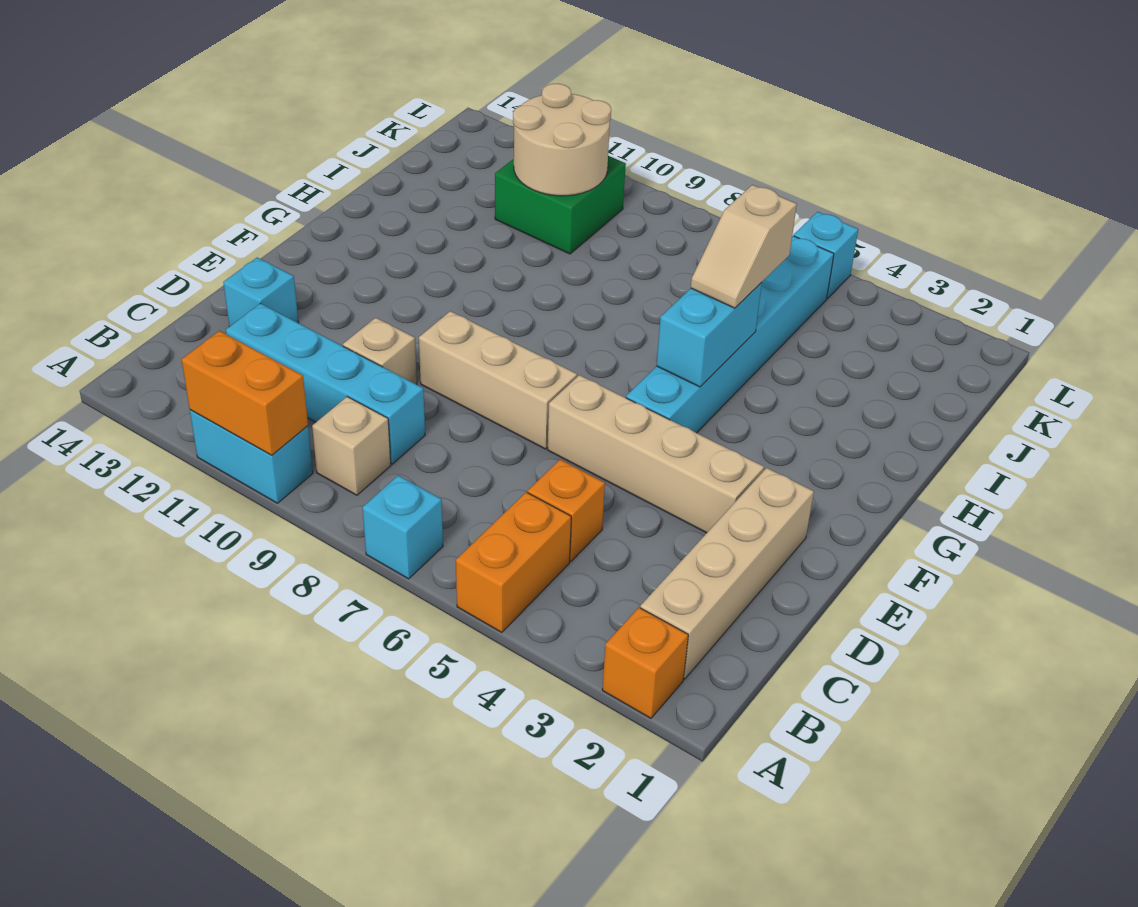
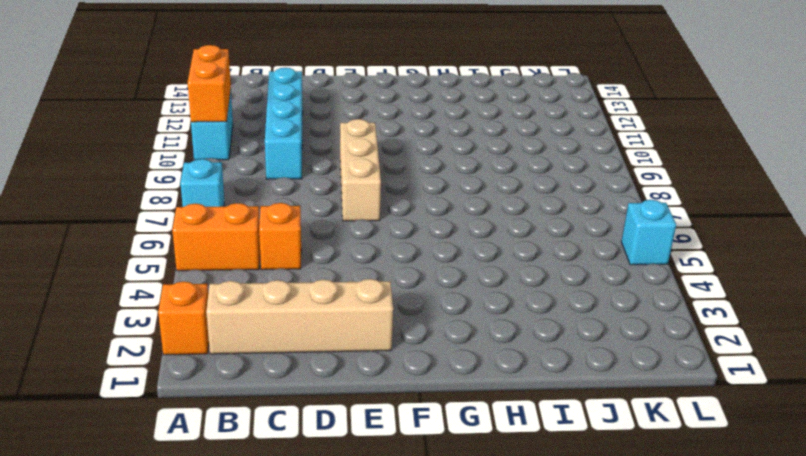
none -> tan brick B9 level 1
none -> tan brick D10 level 1
none -> cyan brick D13 level 1

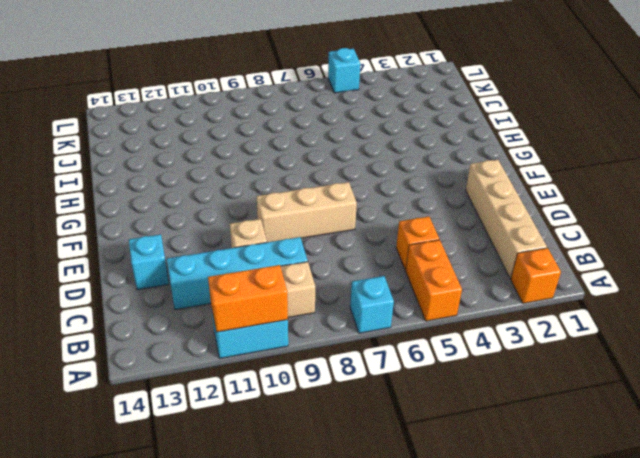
none -> tan brick E3:E6 level 1
none -> cyan brick F5:K5 level 1
none -> green brick J10:K11 level 1

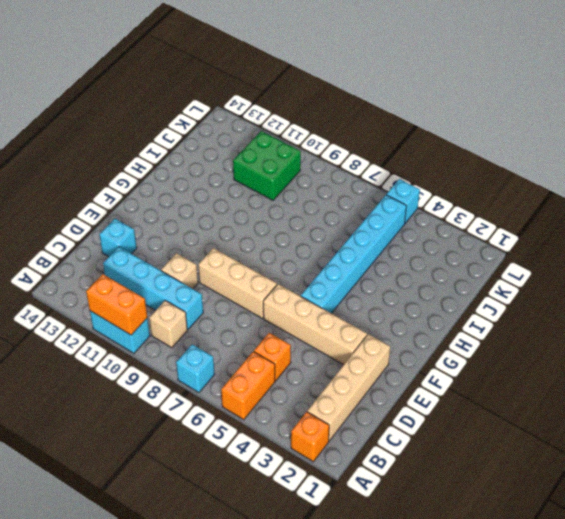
none -> cyan brick G5:H5 level 2
none -> tan round brick J10:K11 level 2
none -> tan slope H5:I5 level 3 top I

